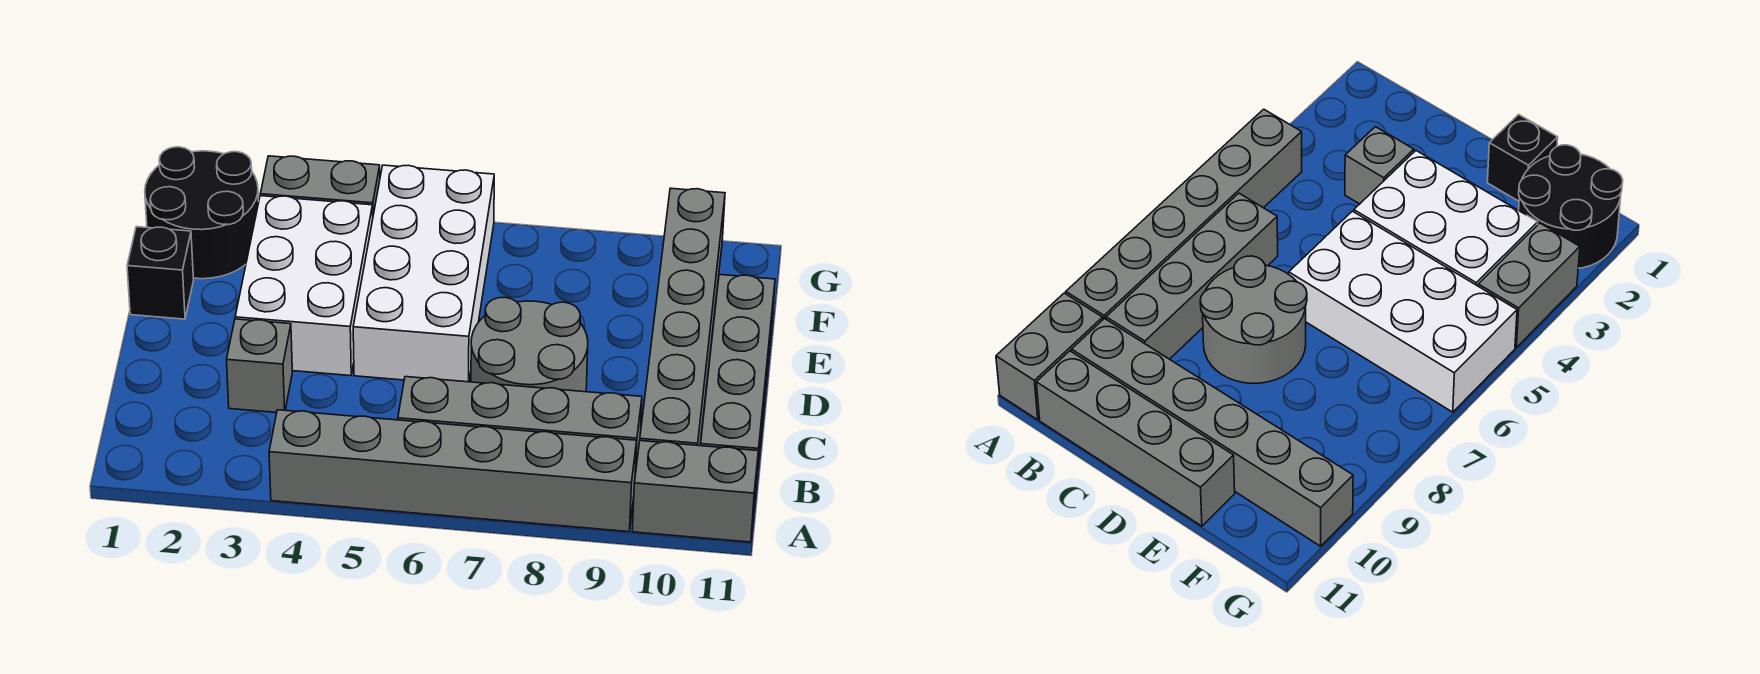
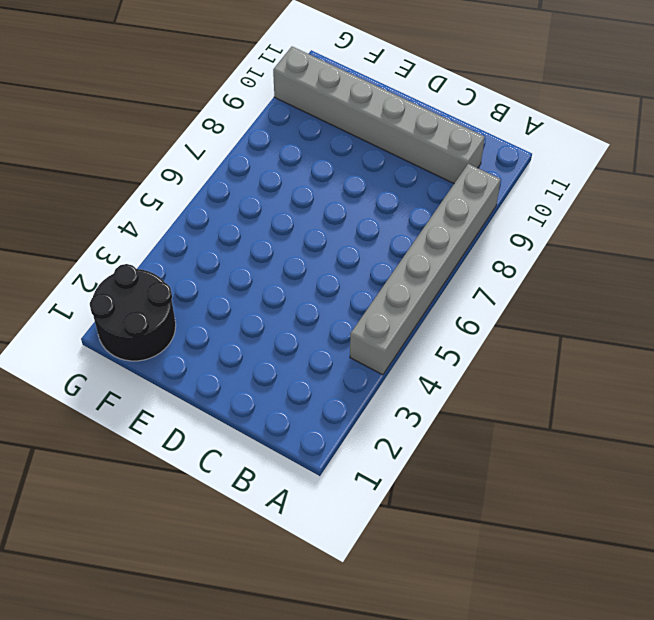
none -> grey brick A10:A11 level 1
none -> grey brick B6:B9 level 1
none -> grey brick B11:E11 level 1

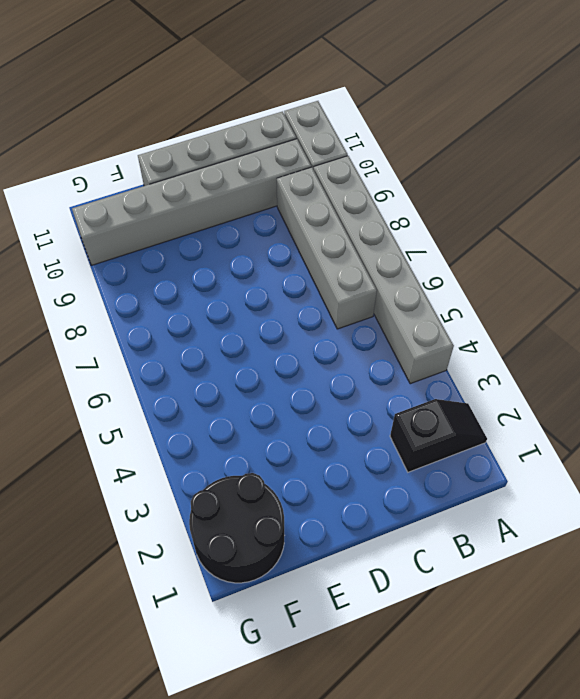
black slope A2:B2 level 1 top B -> none
none -> grey brick C3 level 1
none -> grey round brick C7:D8 level 1
none -> white brick D3:F4 level 1

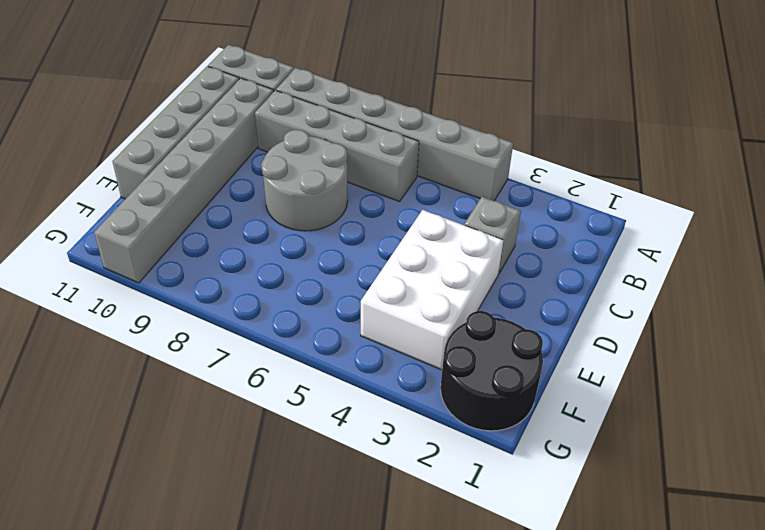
none -> white brick D5:G6 level 1
none -> black brick E1 level 1
none -> grey brick G3:G4 level 1

